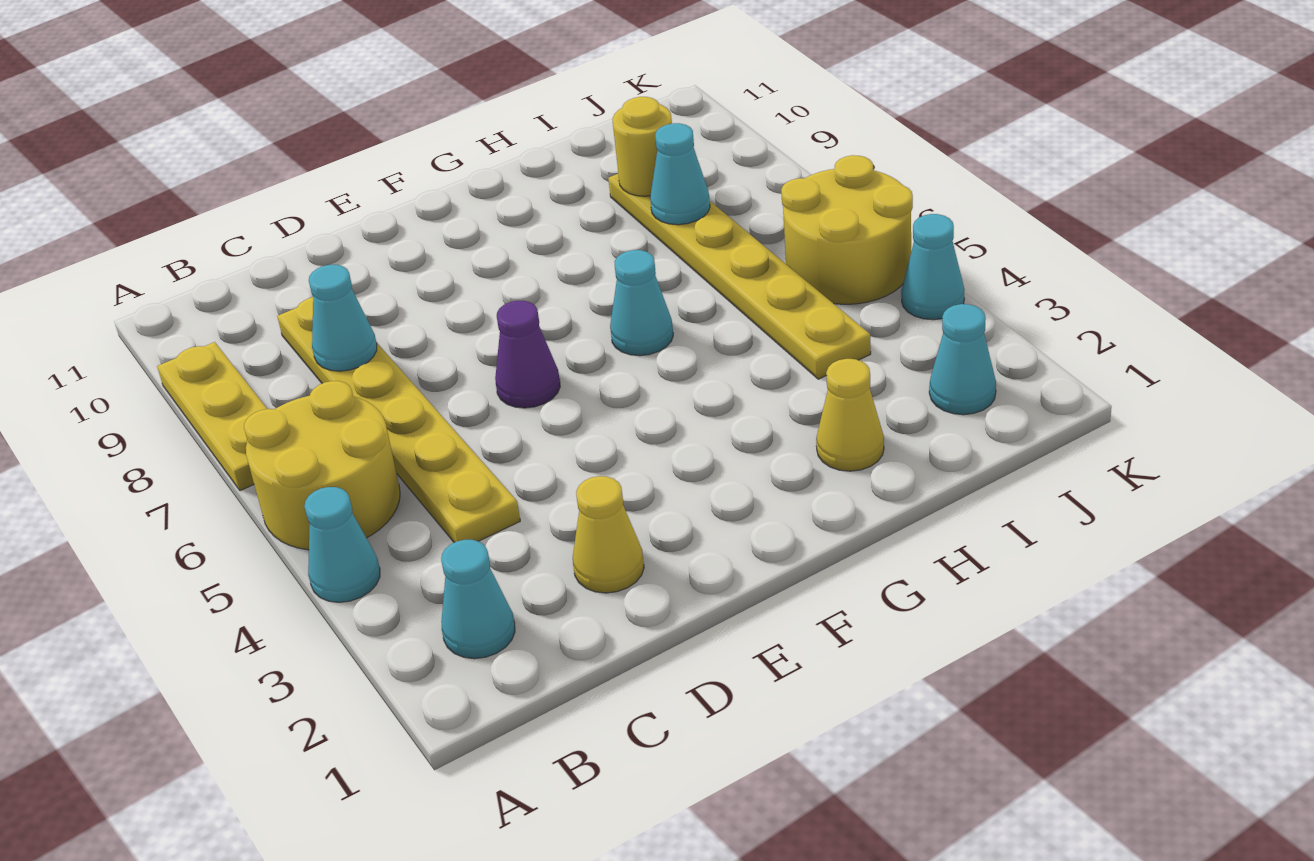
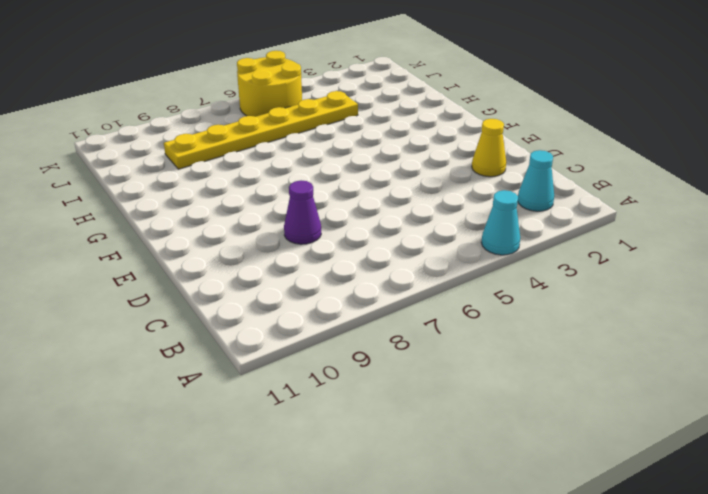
purple cone D8 level 1 -> purple cone E6 level 1
none -> yellow round brick A5:B6 level 1
none -> yellow plate A7:A9 level 1
none -> yellow plate C4:C9 level 1

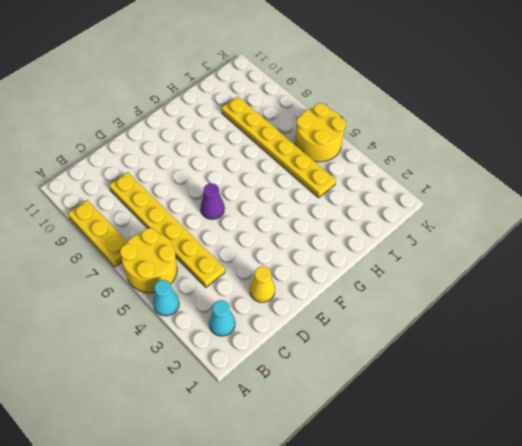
none -> cyan cone G6 level 1
none -> yellow cone H2 level 1
none -> cyan cone J2 level 1

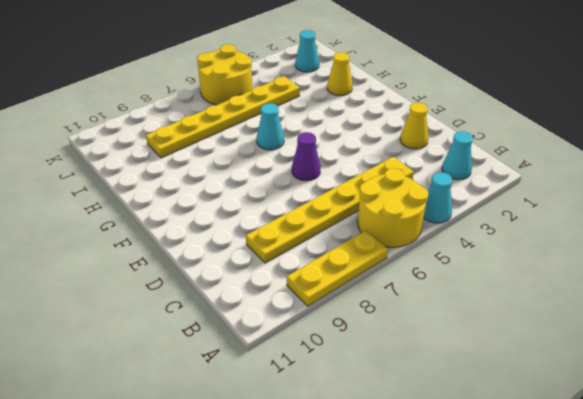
none -> cyan cone K4 level 1
none -> cyan cone C8 level 2
none -> cyan cone I8 level 2

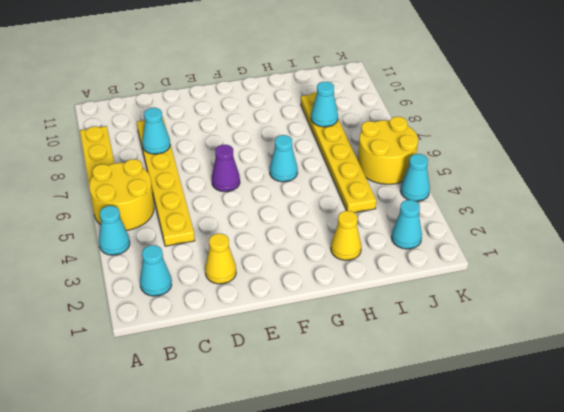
none -> yellow round brick I9 level 2

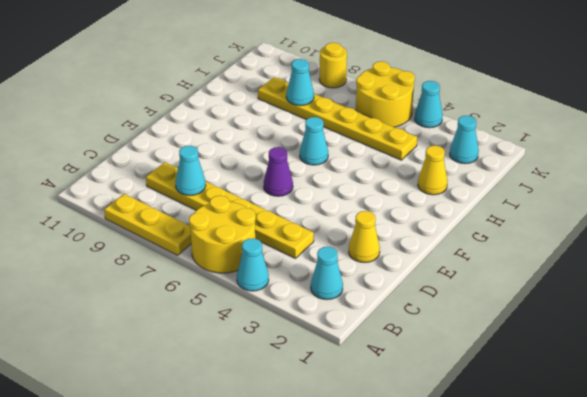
yellow round brick K8 level 1 -> yellow round brick I9 level 2

